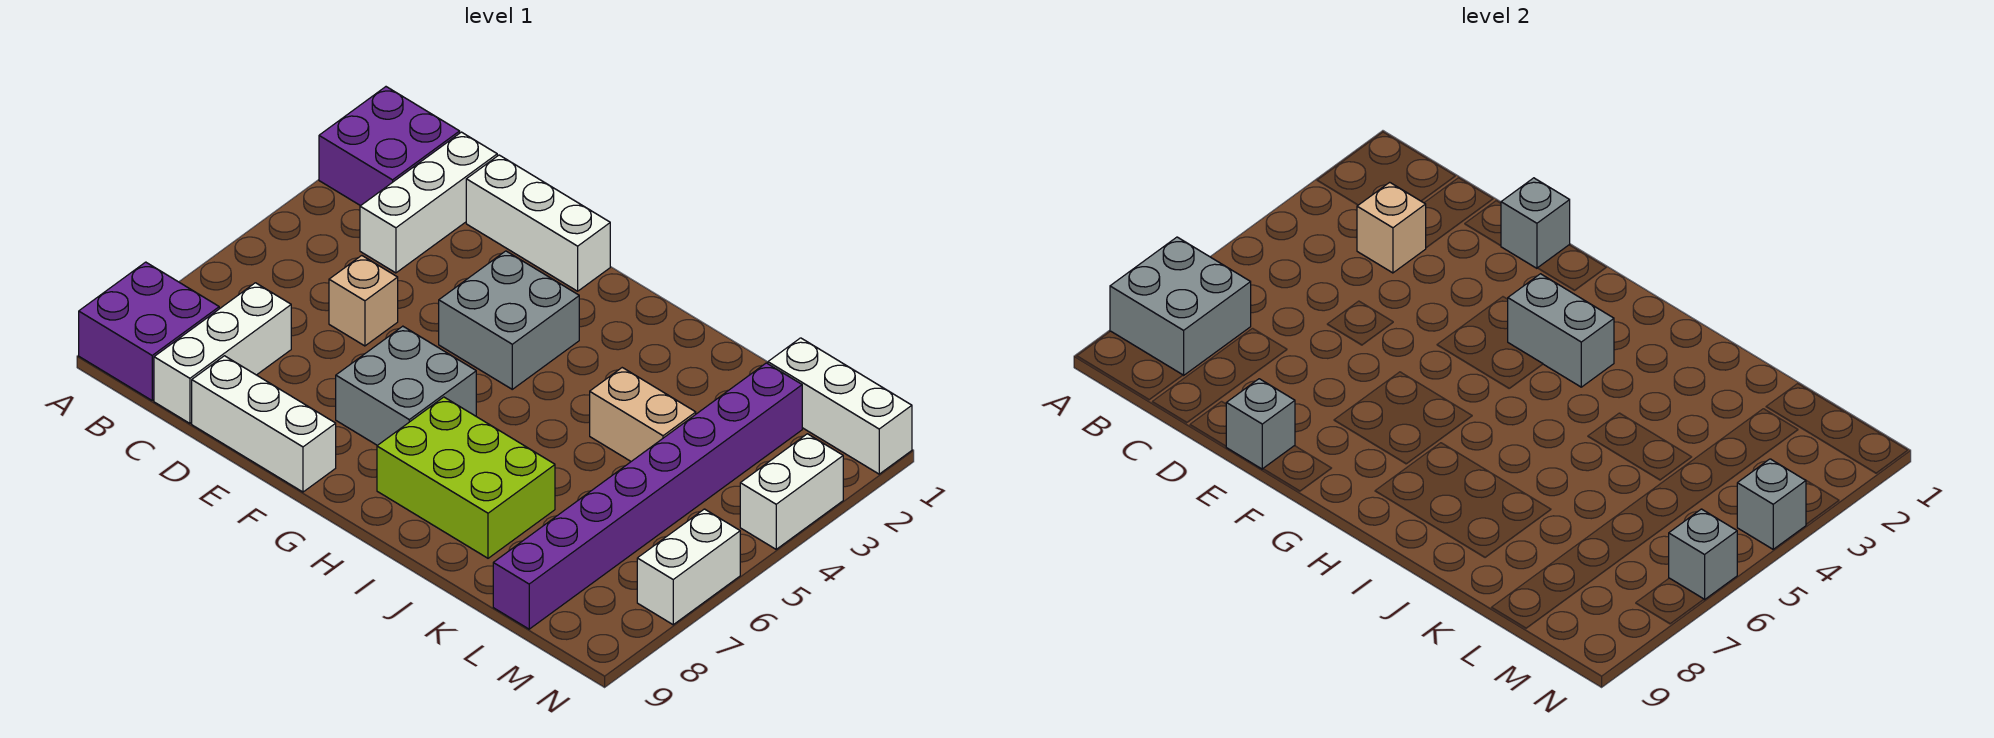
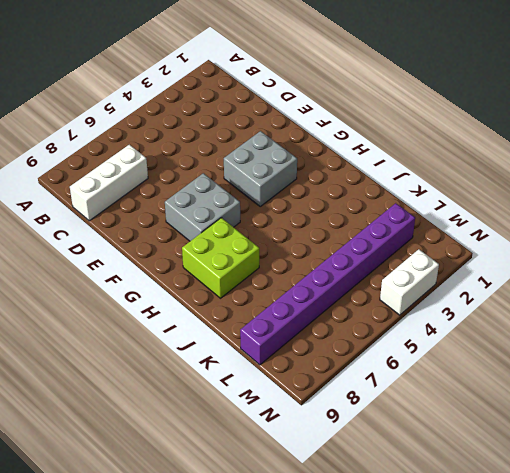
lime brick H7:I8 level 1 -> lime brick H7:J8 level 1
none -> purple brick A1:B2 level 1
none -> purple brick A8:B9 level 1
none -> white brick C1:C3 level 1

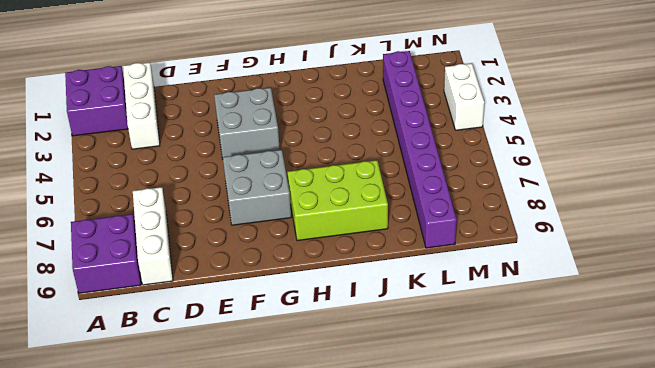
none -> white brick D1:F1 level 1
none -> tan brick D5 level 1
none -> white brick D9:F9 level 1

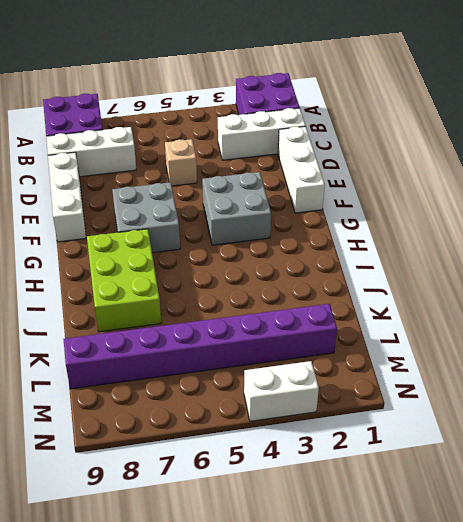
none -> tan brick J4:K4 level 1
none -> white brick L1:N1 level 1
none -> white brick N6:N7 level 1

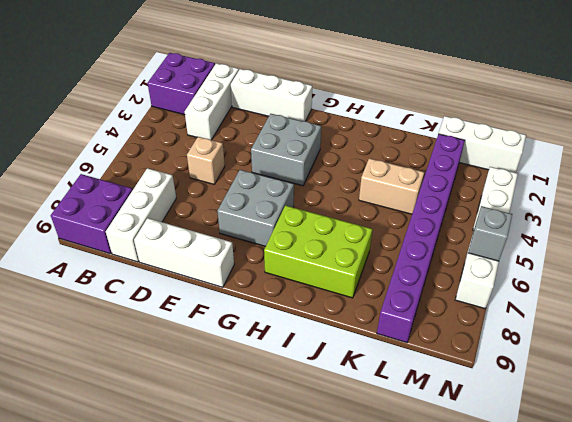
none -> grey brick A7:B8 level 2
none -> tan brick C3 level 2
none -> grey brick E1 level 2

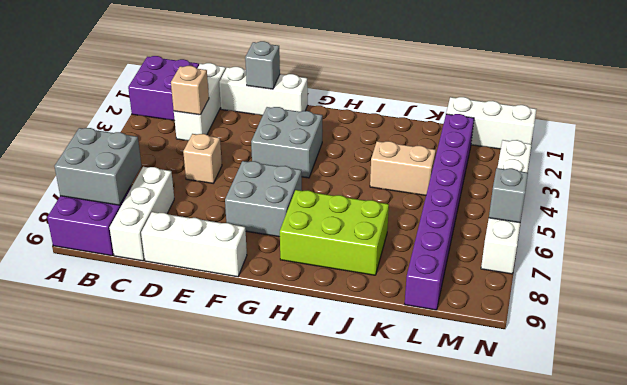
none -> grey brick E9 level 2
none -> grey brick G3:H3 level 2
none -> grey brick N4 level 2

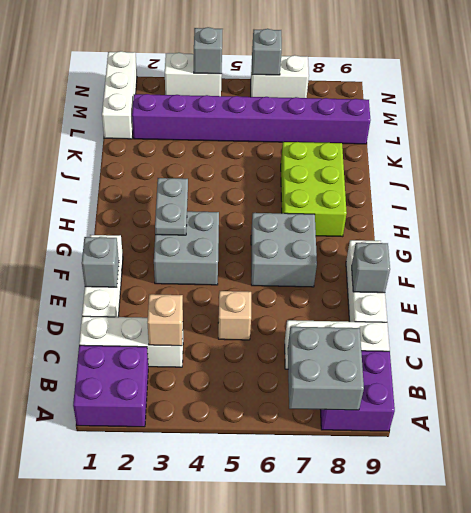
grey plate G3:H3 level 2 -> grey brick G3:H3 level 2
none -> tan brick J4:K4 level 1

